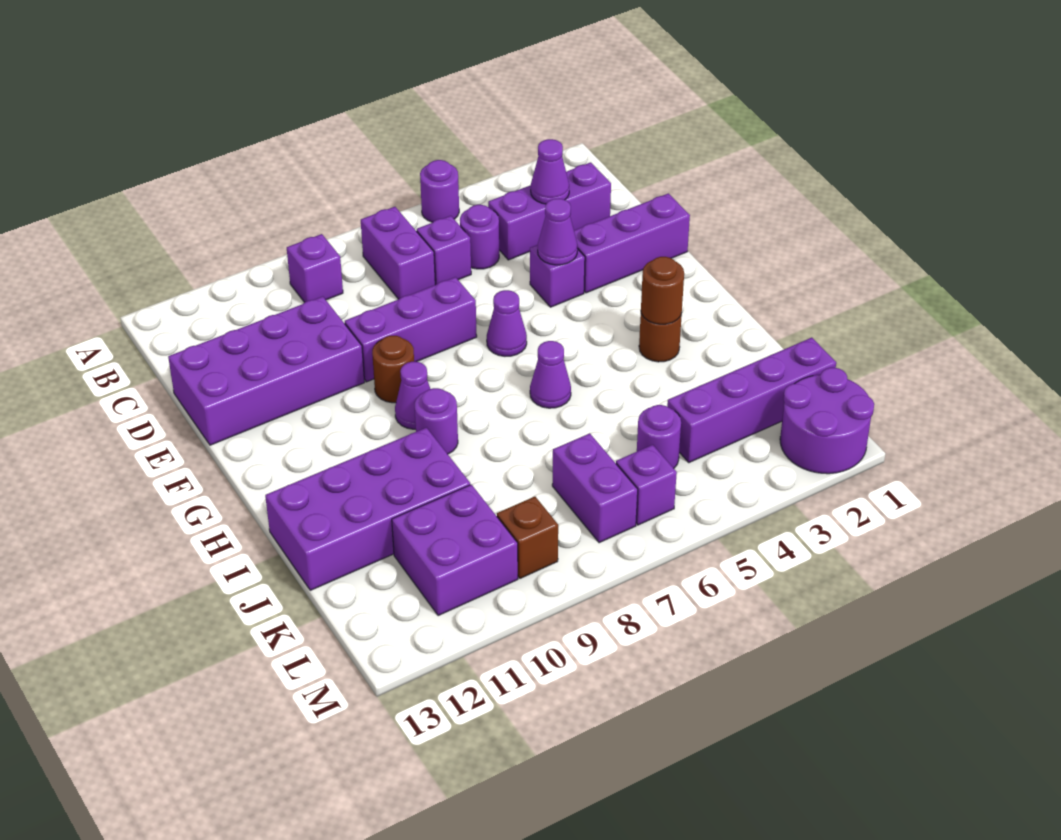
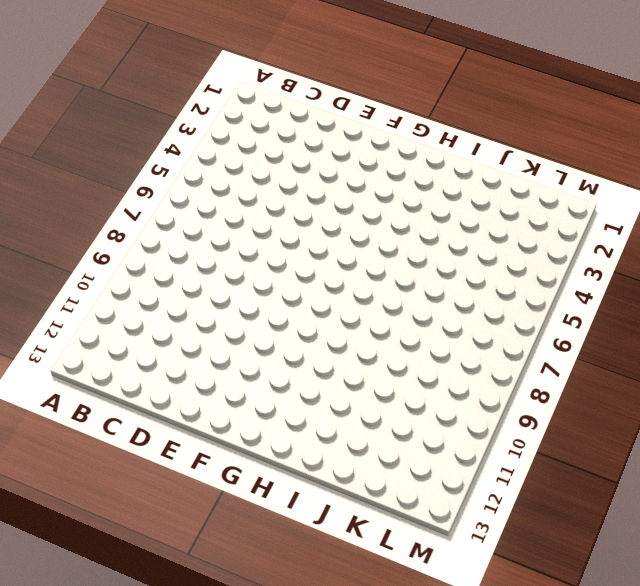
none -> purple round brick A5 level 1
none -> purple brick B7:C7 level 1
none -> purple brick B9 level 1

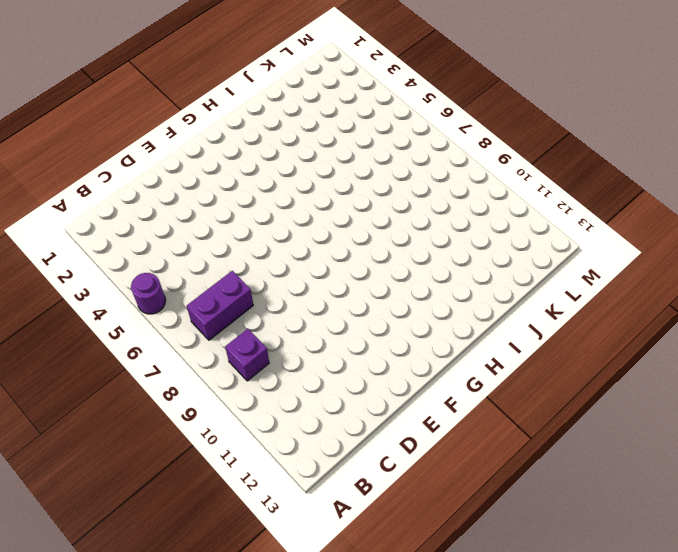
none -> purple brick C2:C4 level 1
none -> purple round brick C5 level 1
none -> purple brick C6 level 1

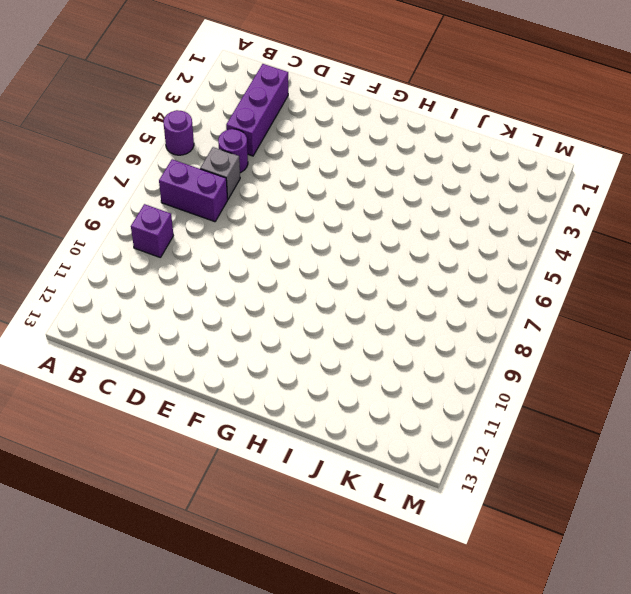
grey brick C6 level 1 -> purple brick C6 level 1
none -> purple brick D10:E13 level 1
none -> purple brick E1:E3 level 1
none -> purple brick E4 level 1

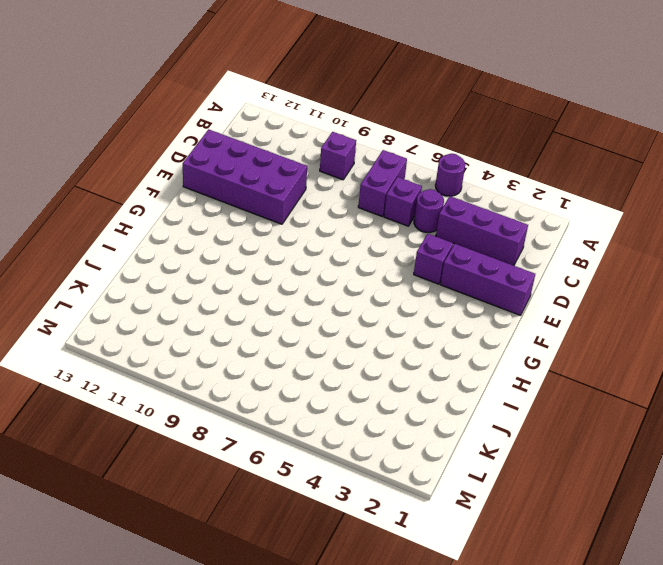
none -> purple brick E7:E9 level 1
none -> purple cone F6 level 1
none -> brown round brick F9 level 1

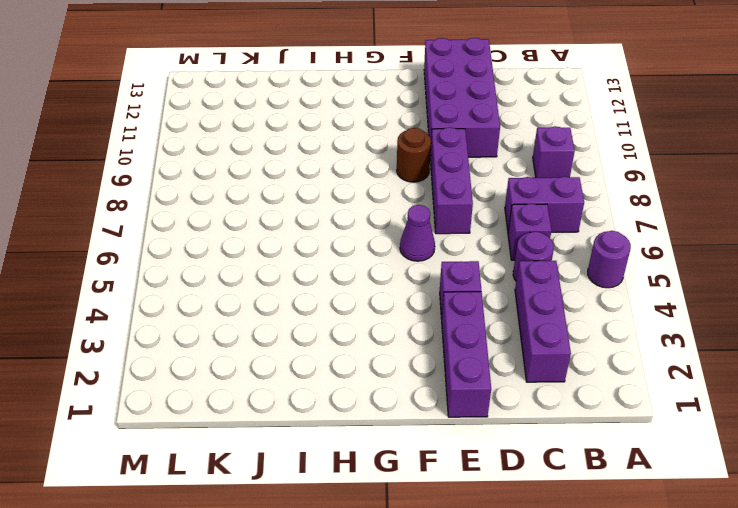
none -> purple cone G9 level 1
none -> brown round brick H3 level 1
none -> purple cone H6 level 1

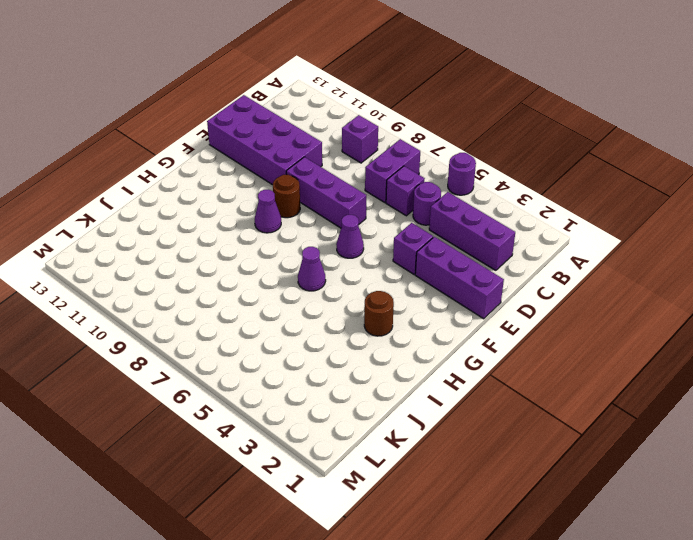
none -> purple round brick H9 level 1
none -> purple brick I10:J13 level 1
none -> purple brick K1:K4 level 1

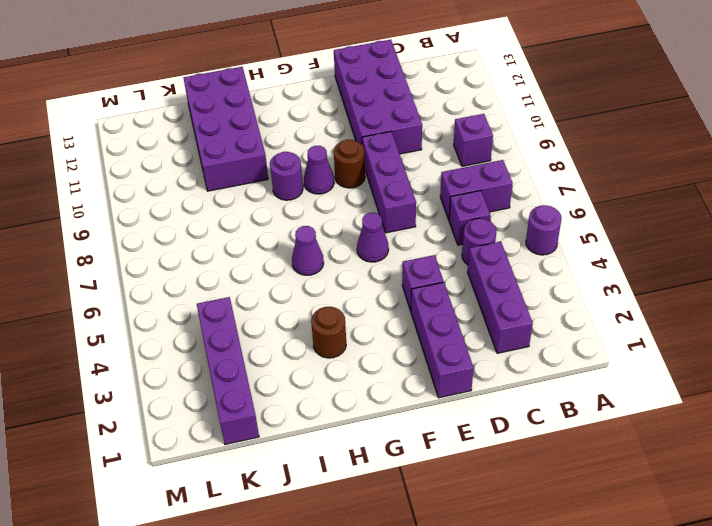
none -> purple round brick K5 level 1
none -> purple brick K7:L7 level 1
none -> purple brick K10:L11 level 1

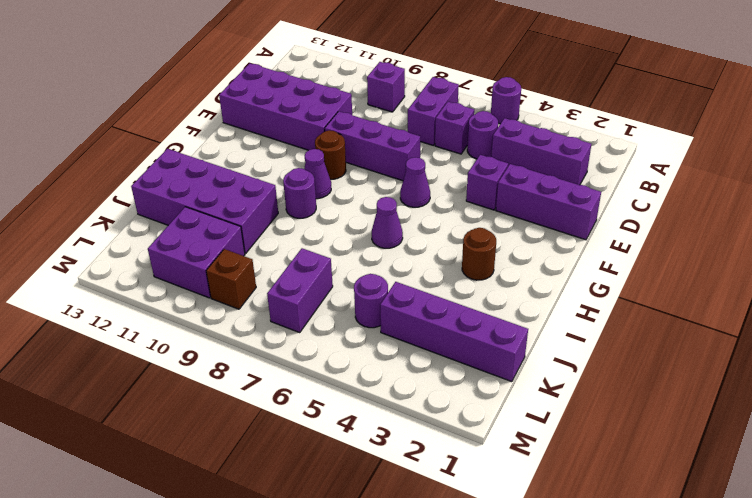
none -> purple round brick L1:M2 level 1
none -> purple brick L6 level 1
none -> purple cone C3 level 2

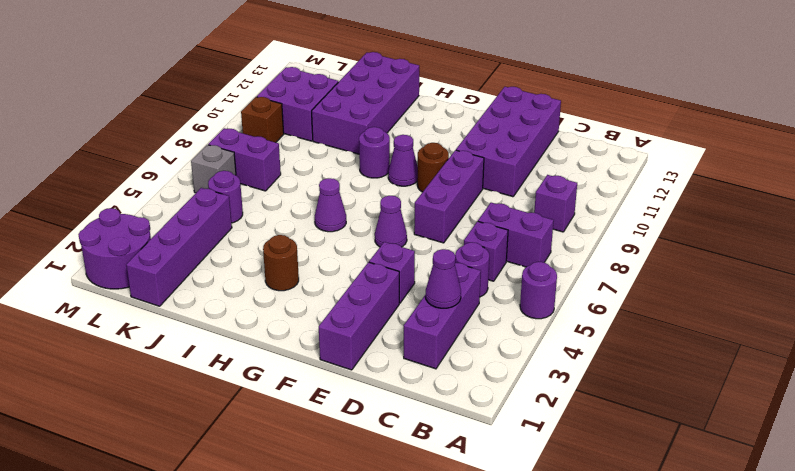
grey brick L6 level 1 -> purple brick L6 level 1
none -> purple cone E4 level 2
none -> brown round brick H3 level 2

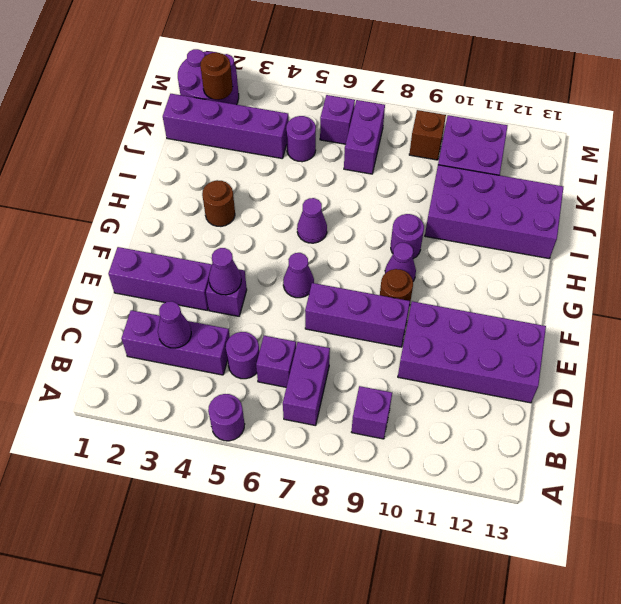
brown round brick L2 level 2 -> brown round brick H3 level 2

